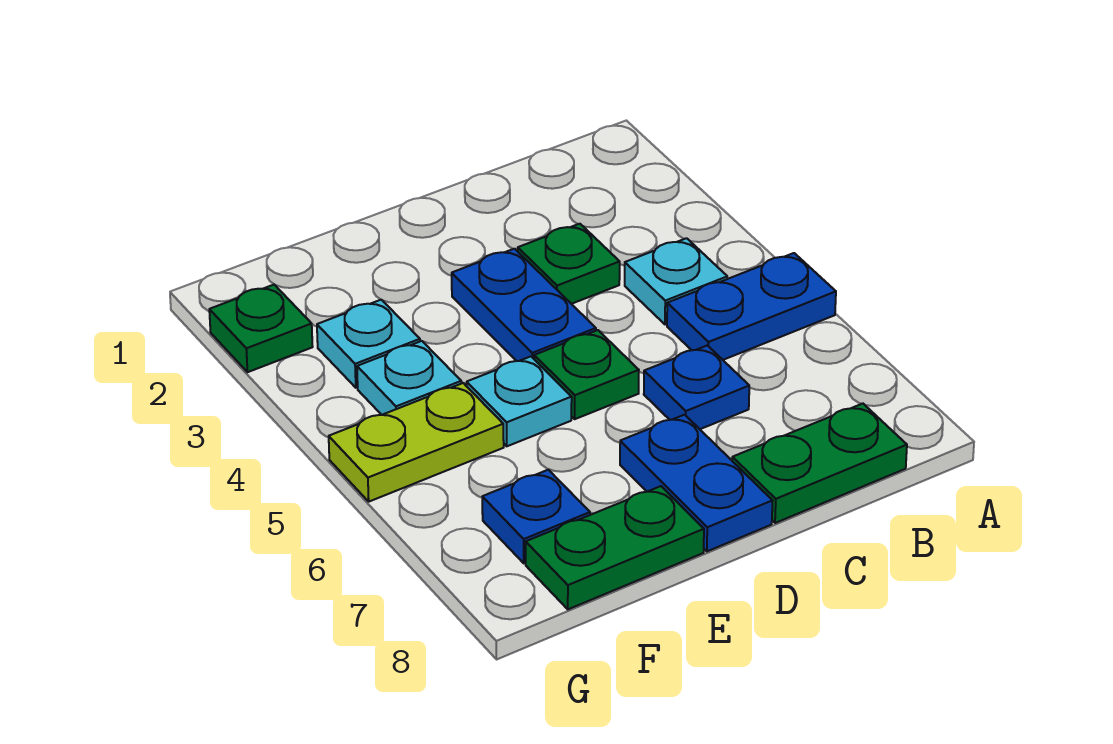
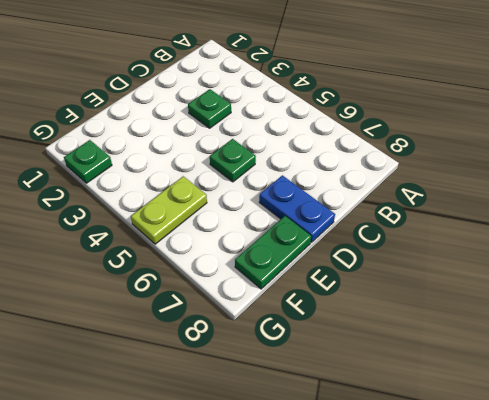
none -> blue plate A5:B5 level 1
none -> cyan plate B4 level 1
none -> green plate B8:C8 level 1

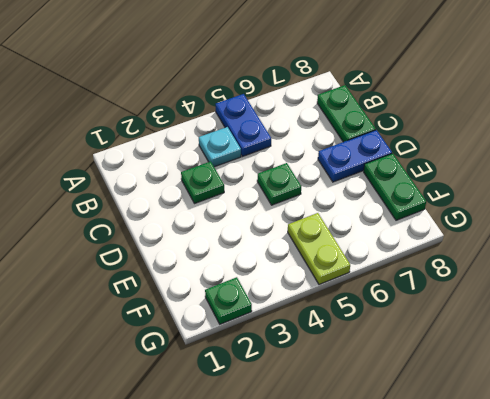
none -> blue plate C6 level 1
none -> blue plate D3:D4 level 1
none -> cyan plate E5 level 1

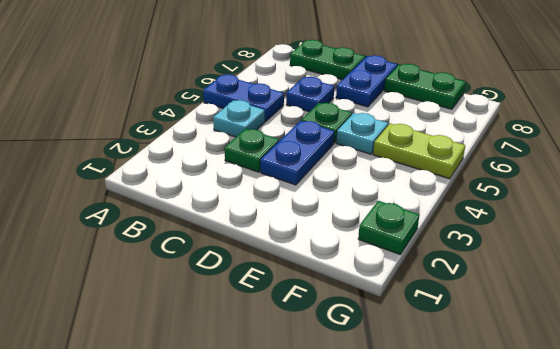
none -> cyan plate F3 level 1
none -> cyan plate F4 level 1
none -> blue plate F7 level 1

